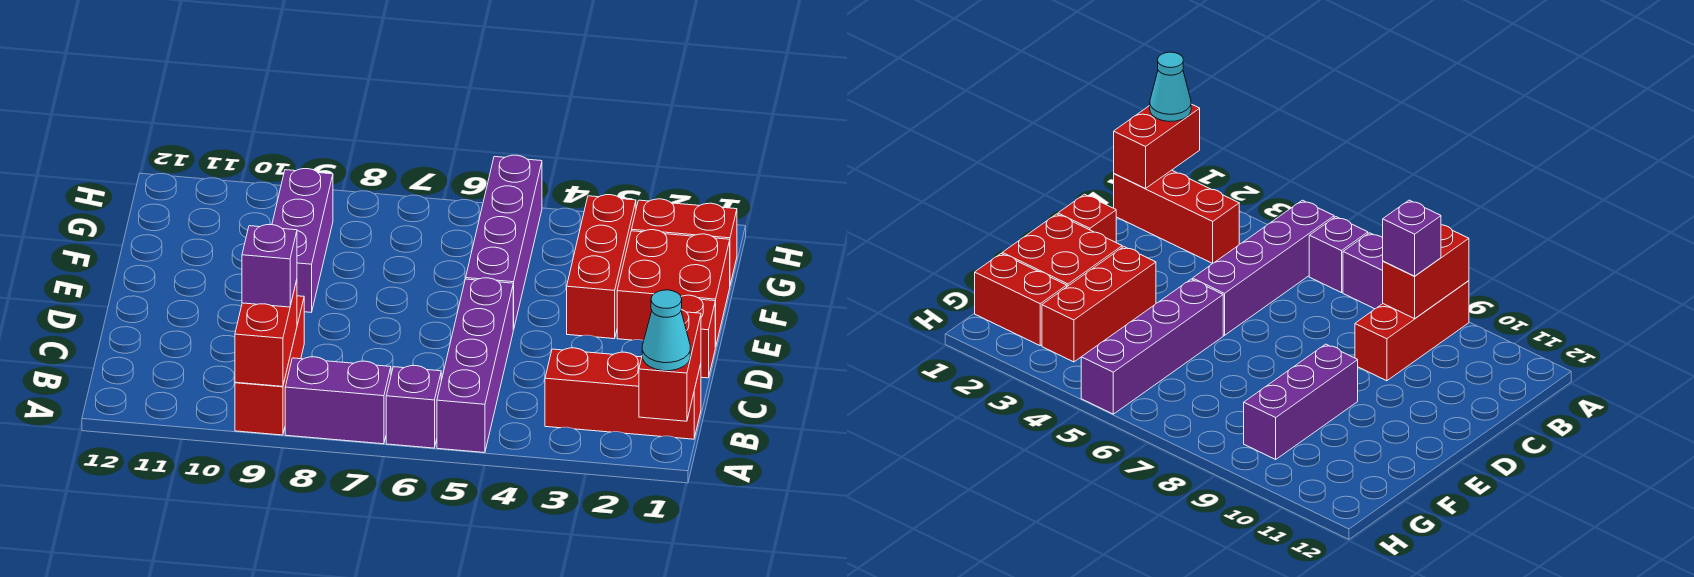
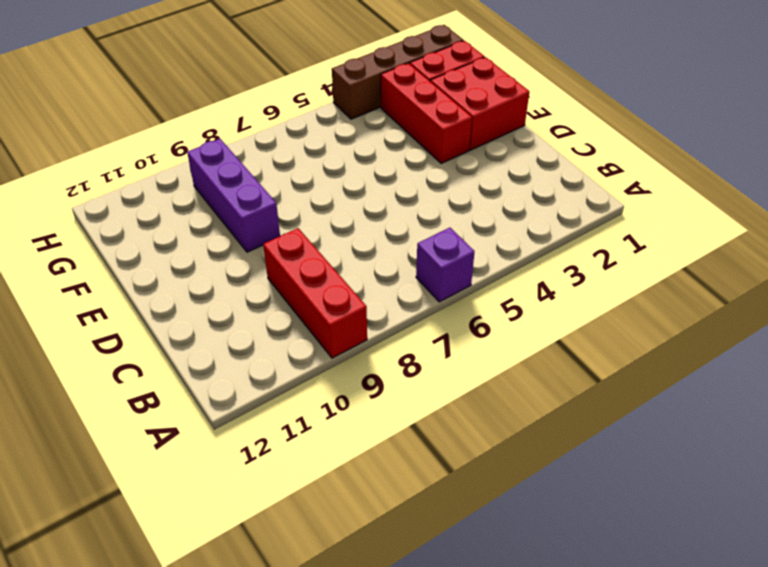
brown brick H1:H4 level 1 -> none
none -> purple brick A5:D5 level 1
none -> purple brick A7:A8 level 1
none -> red brick B1:B3 level 1

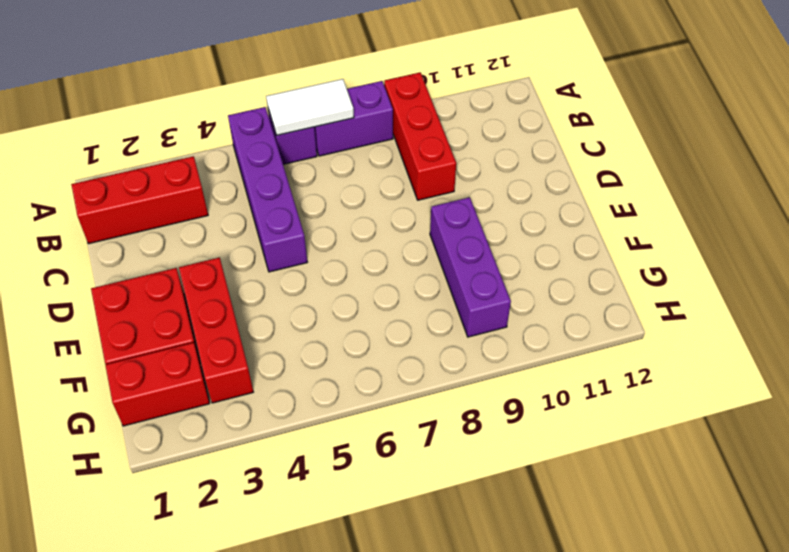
white tile A6:A7 level 2 -> none
none -> red brick D1 level 1
none -> purple brick E5:H5 level 1
none -> red brick A1:B1 level 2

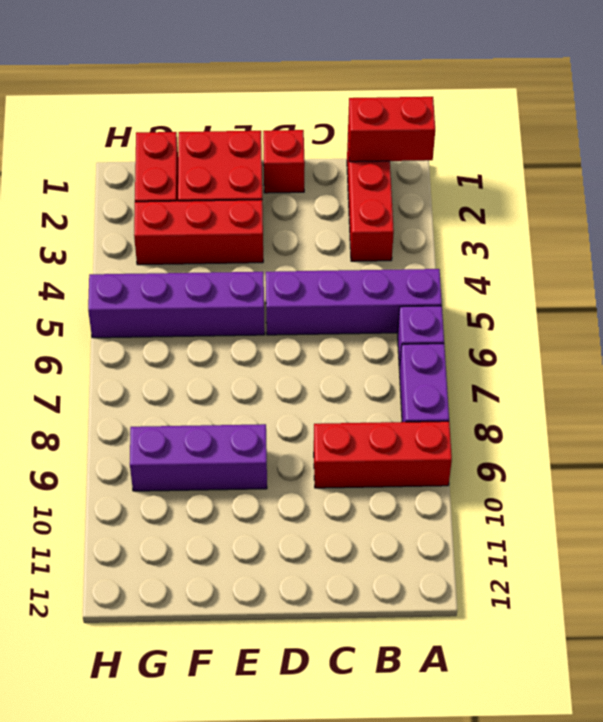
none -> red brick A9:B9 level 2
none -> cyan cone A1 level 3
none -> purple brick B9 level 3

